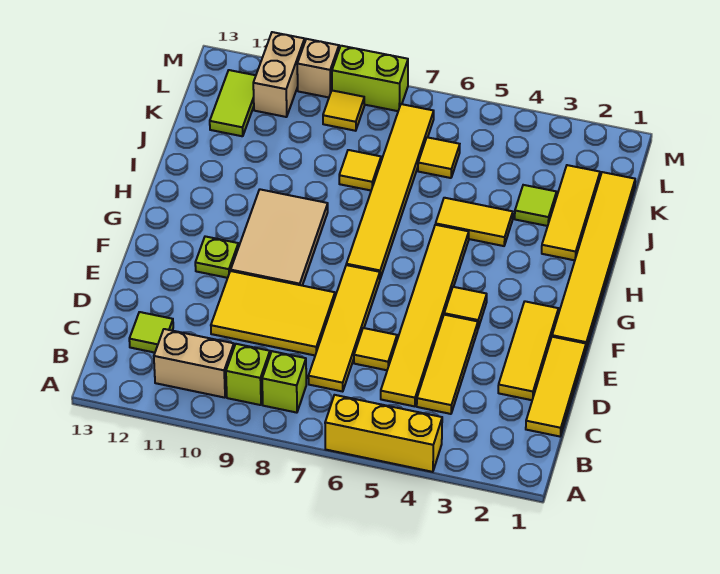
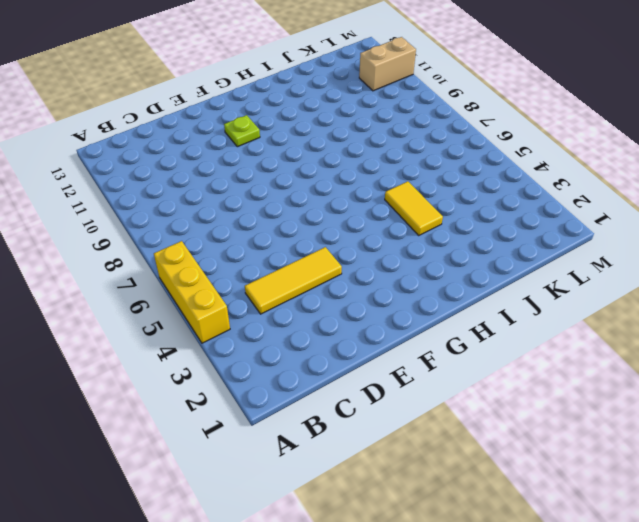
none -> lime brick B8 level 1
none -> lime brick B9 level 1
none -> tan brick B10:B11 level 1

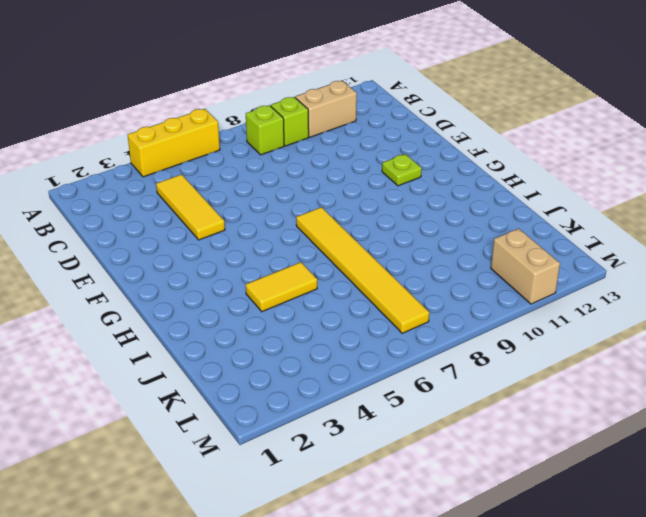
none -> yellow tile C1:E1 level 1
none -> yellow tile C5:H5 level 1
none -> yellow tile C7:F7 level 1

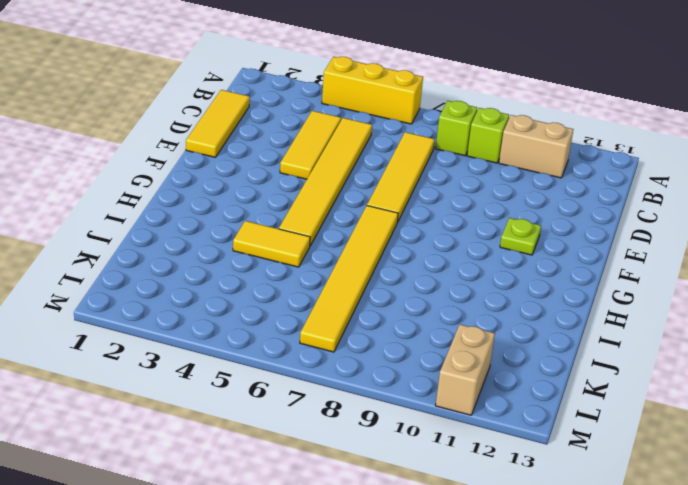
none -> lime tile C12 level 1
none -> yellow tile D2:F2 level 1
none -> yellow tile D6 level 1

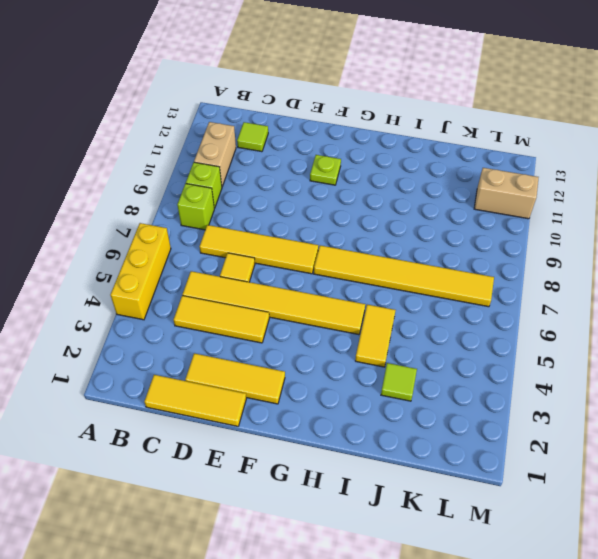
none -> yellow tile D8:E10 level 1
none -> yellow tile F1:K1 level 1
none -> yellow tile F4 level 1

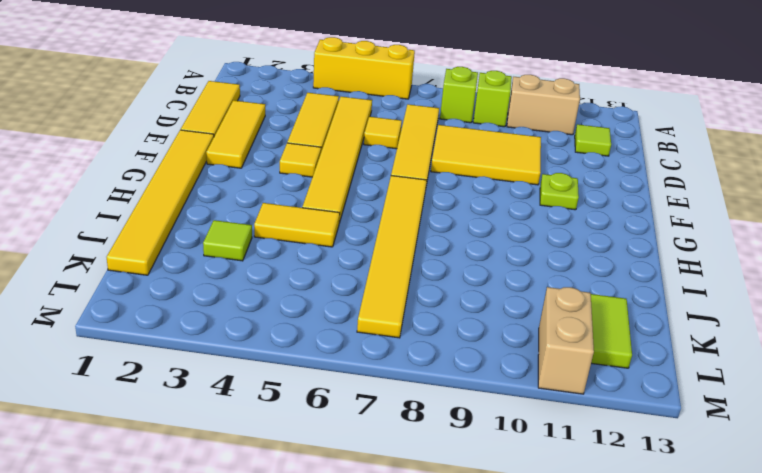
none -> tan tile F9:H10 level 1
none -> yellow tile I2:K2 level 1
none -> yellow tile J8 level 1

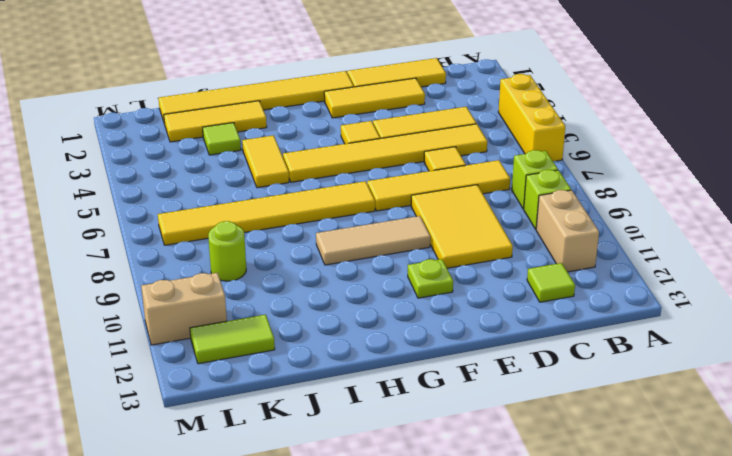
tan tile F9:H9 level 1 -> tan tile F9:H10 level 1
lime round brick K9 level 1 -> none
none -> yellow tile J8 level 1
none -> yellow tile K6 level 1
none -> yellow tile L9 level 1

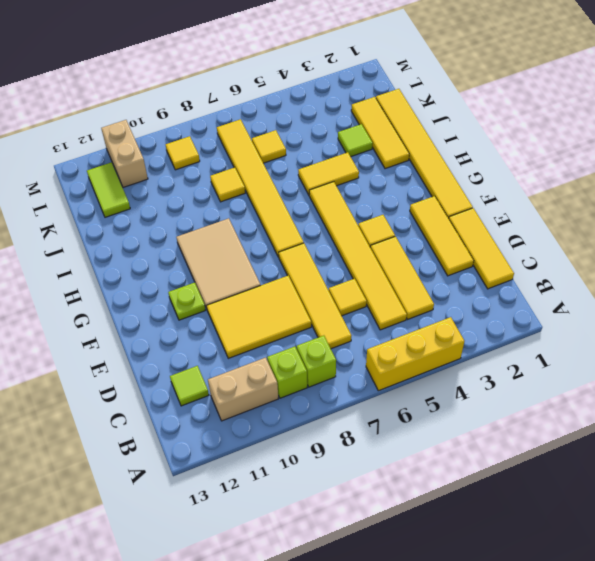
none -> lime brick M8:M9 level 1
none -> tan brick M10 level 1

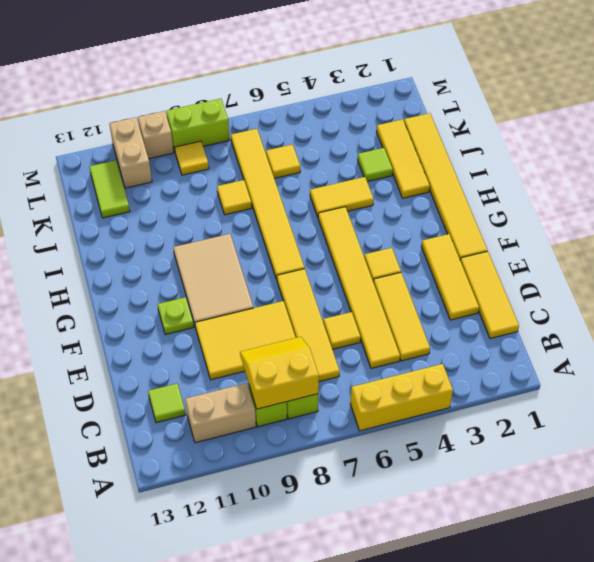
yellow slope B8:C9 level 2 top B -> none

